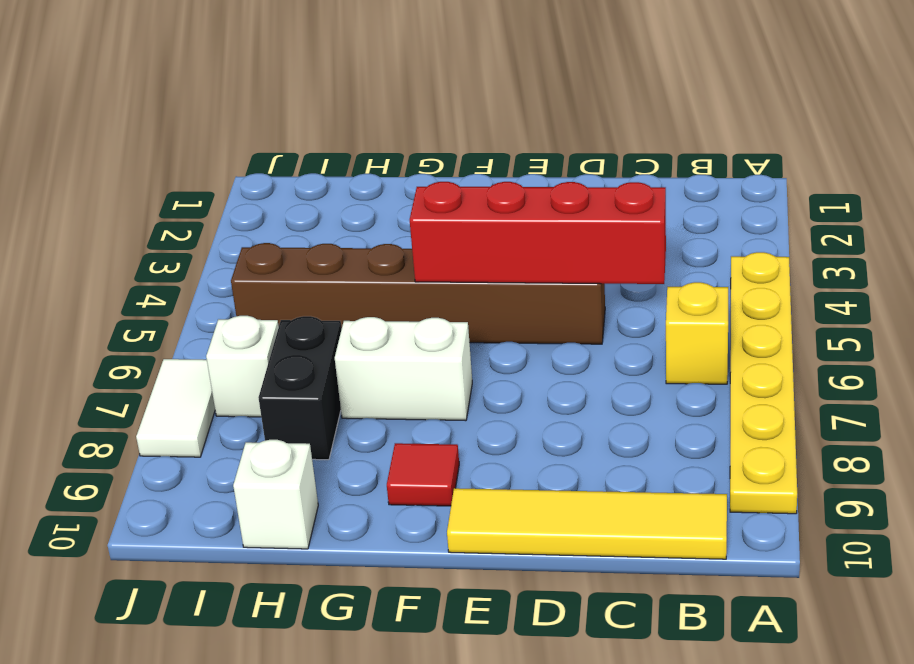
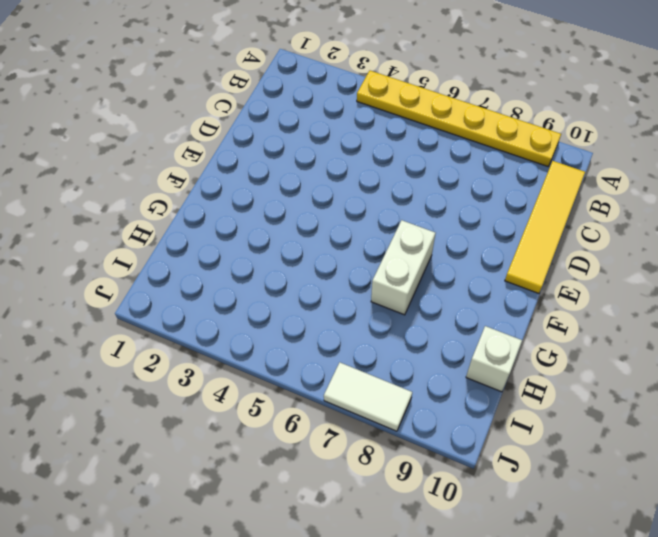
none -> yellow brick B6 level 1
none -> brown brick D5:I5 level 1

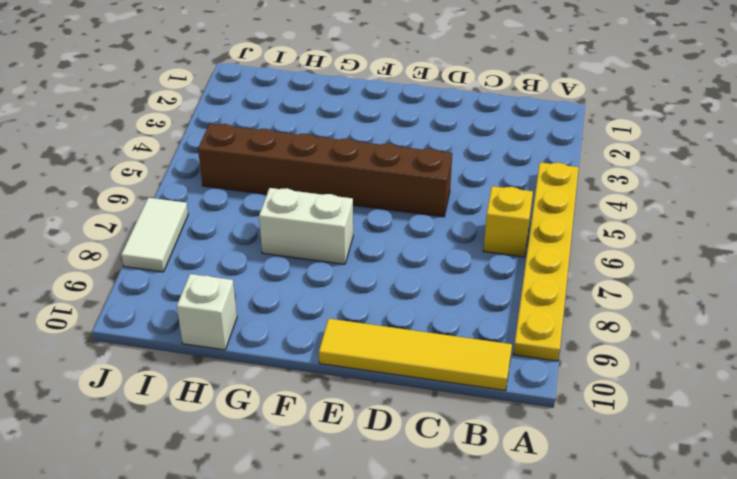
none -> red tile F9 level 1
none -> black brick H7:H8 level 1

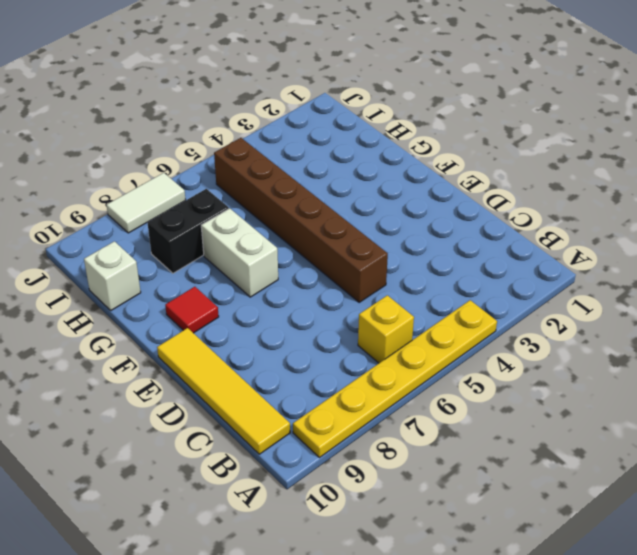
none -> white brick I7 level 1
none -> red brick C5:F5 level 2

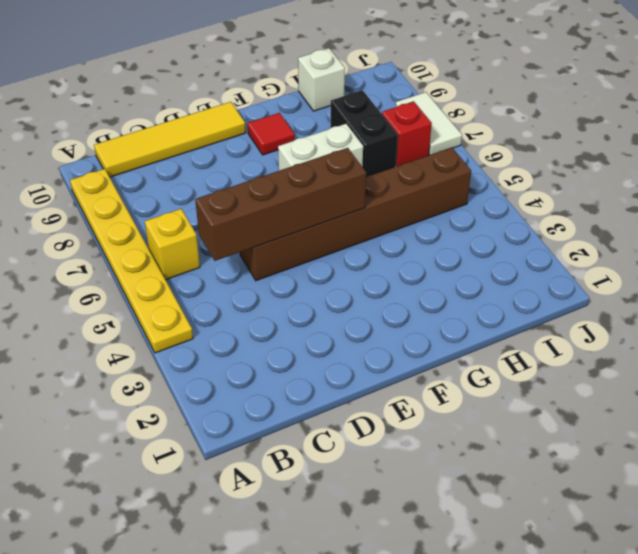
brown brick C5:F5 level 2 -> red brick C5:F5 level 2
red brick I7 level 1 -> white brick I7 level 1

